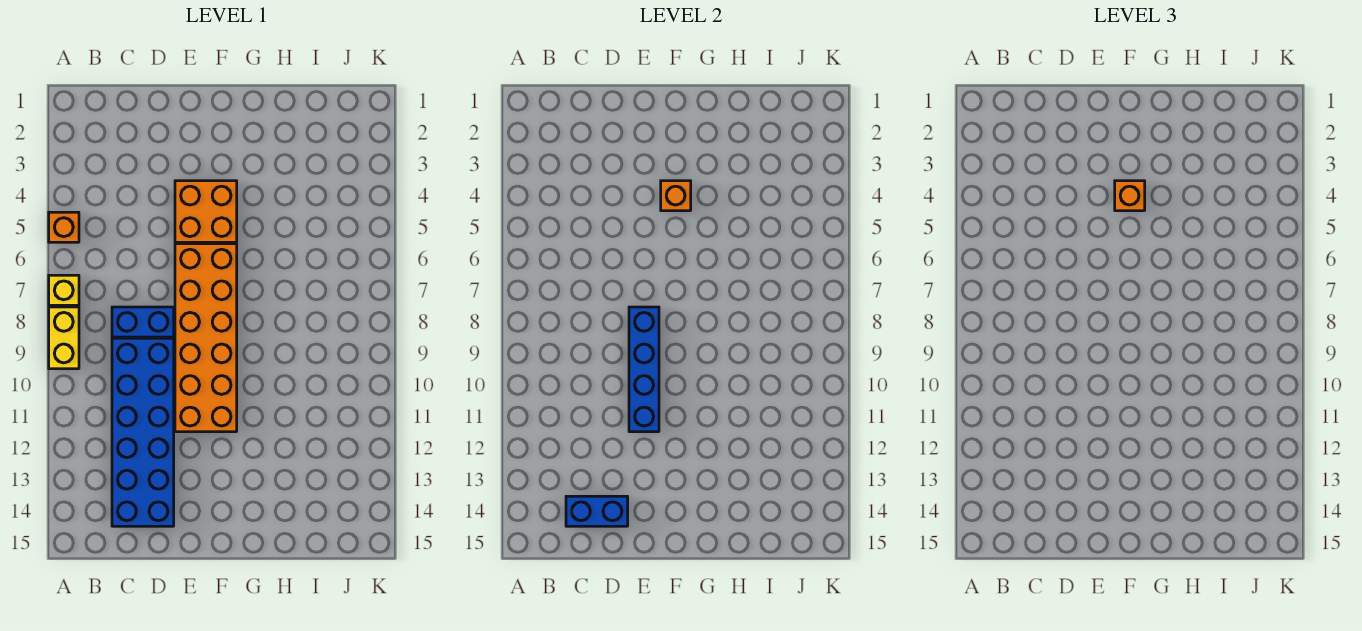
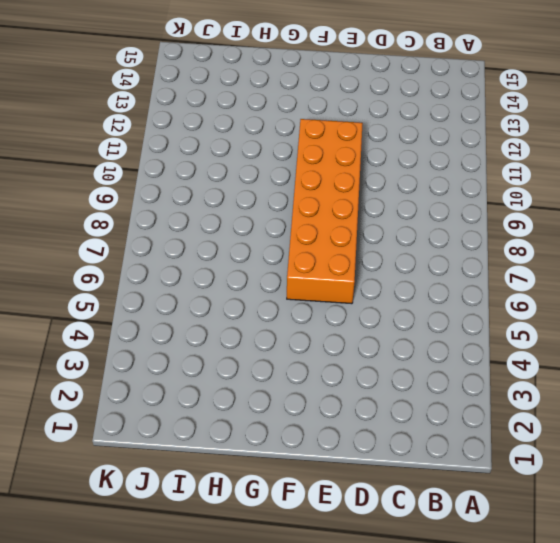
none -> orange brick A5 level 1
none -> yellow brick A7 level 1

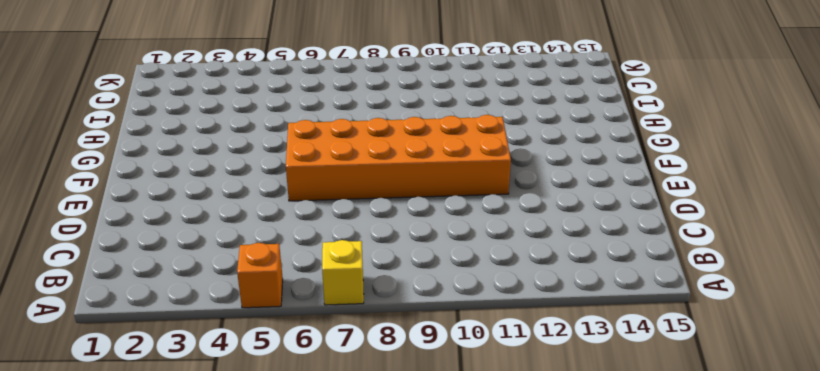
none -> yellow brick A8:A9 level 1
none -> blue brick C8:D8 level 1

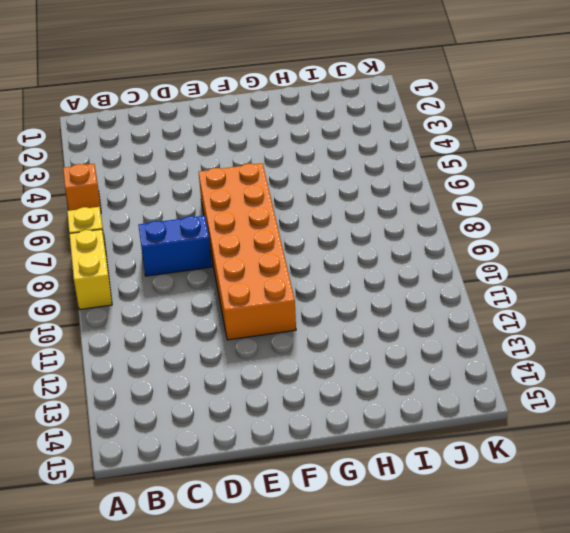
none -> blue brick C9:D14 level 1
none -> orange brick E4:F5 level 1

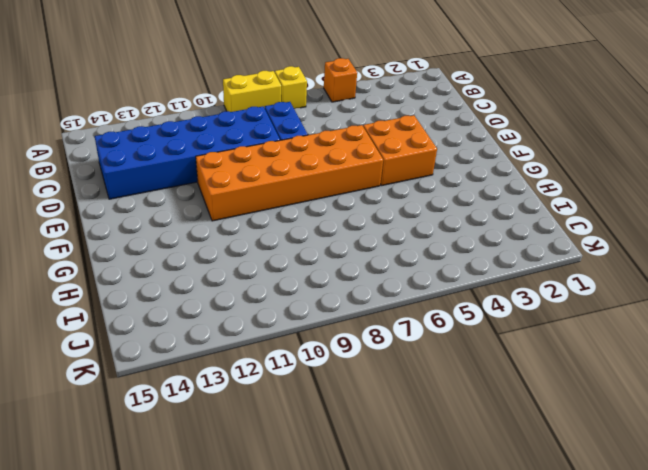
none -> blue brick C14:D14 level 2
none -> blue brick E8:E11 level 2

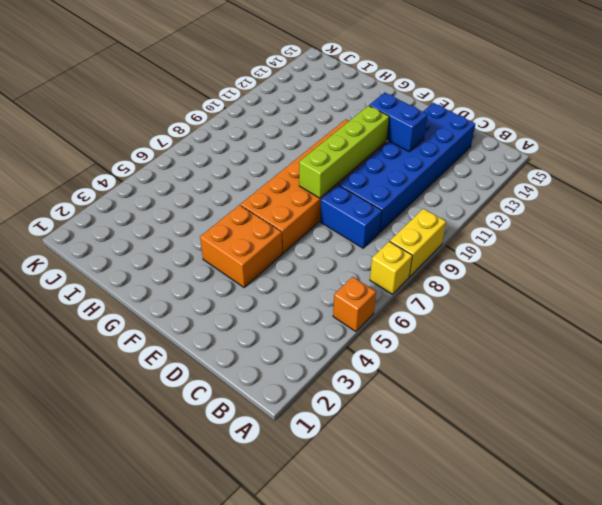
blue brick D12:E12 level 2 -> blue brick C14:D14 level 2
lime brick E8:E11 level 2 -> blue brick E8:E11 level 2
none -> orange brick F4 level 2
none -> orange brick F4 level 3

